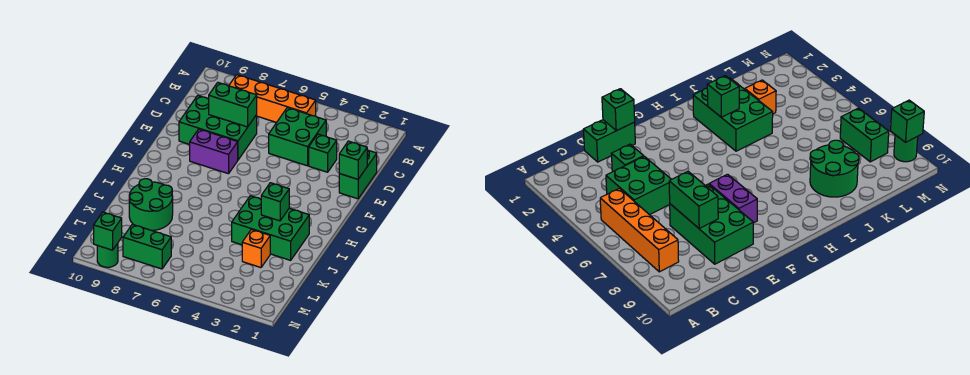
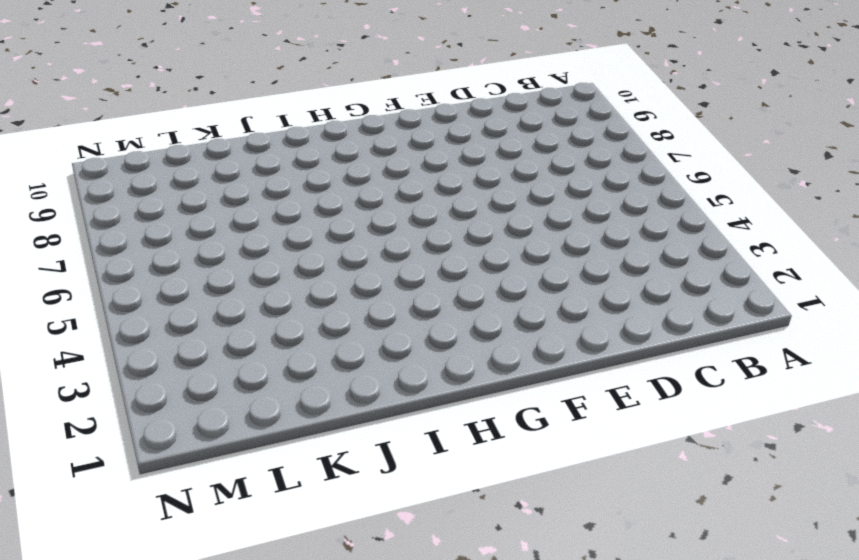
none -> orange brick B5:B8 level 1
none -> green brick C4:D5 level 1
none -> green brick D1:E1 level 1

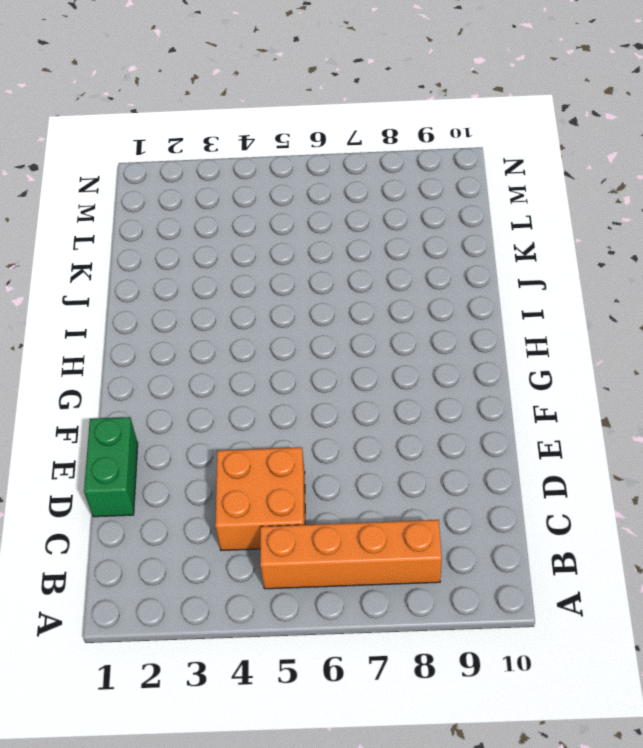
orange brick C4:D5 level 1 -> green brick C4:D5 level 1
none -> green brick D3 level 1
none -> green brick D7:E9 level 1
none -> purple brick F7:F8 level 1

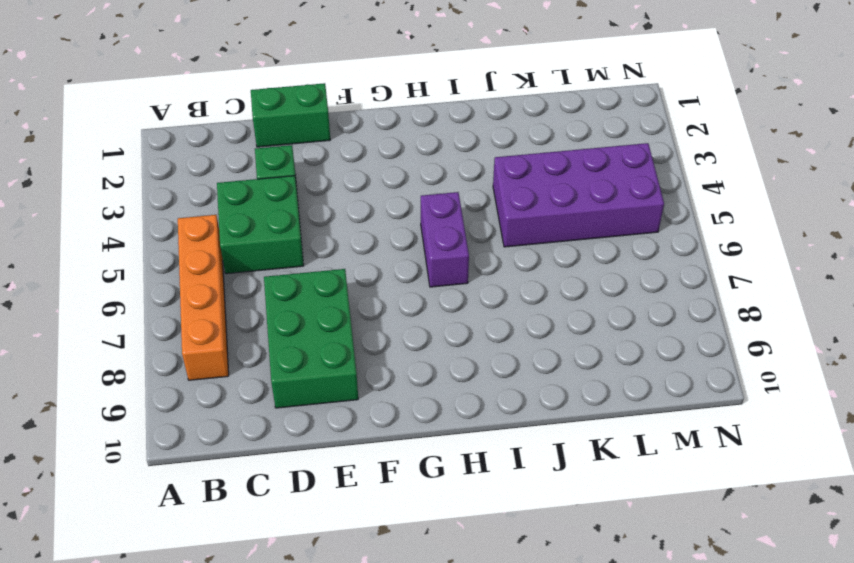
purple brick H5:H6 level 1 -> purple brick F7:F8 level 1
purple brick J4:M5 level 1 -> green brick I2:J4 level 1
none -> green round brick J8:K9 level 1
none -> orange brick K3 level 1
none -> green brick M7:M8 level 1

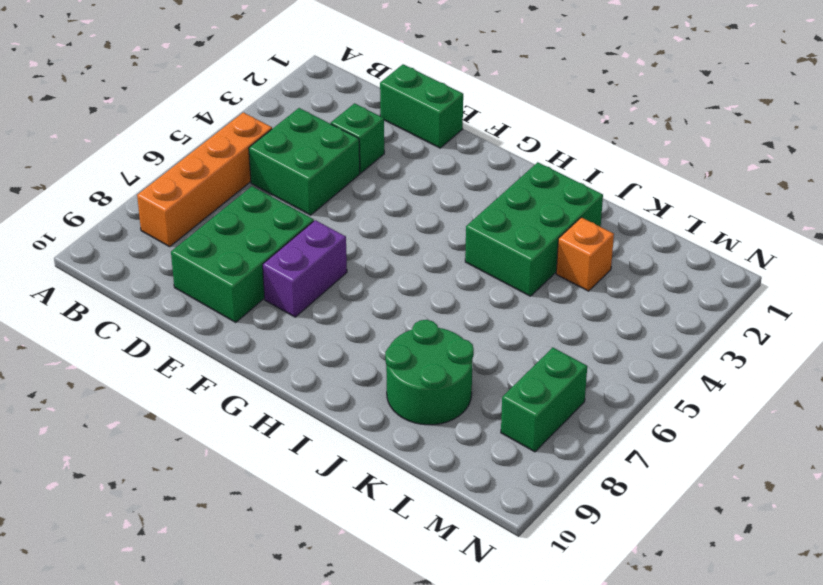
none -> green round brick N9 level 1
none -> green brick D7:D8 level 2
none -> green brick E1 level 2

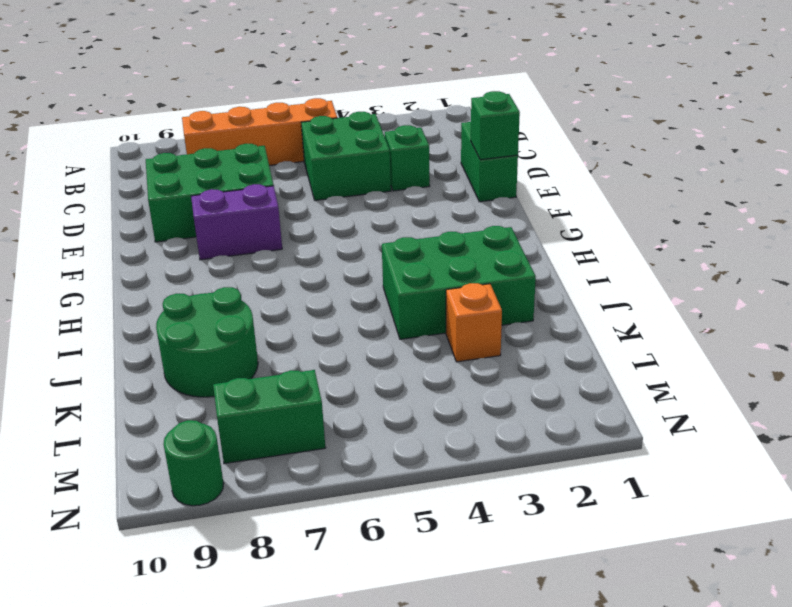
none -> green brick D7:D8 level 2
none -> green brick I3 level 2
none -> green brick N9 level 2

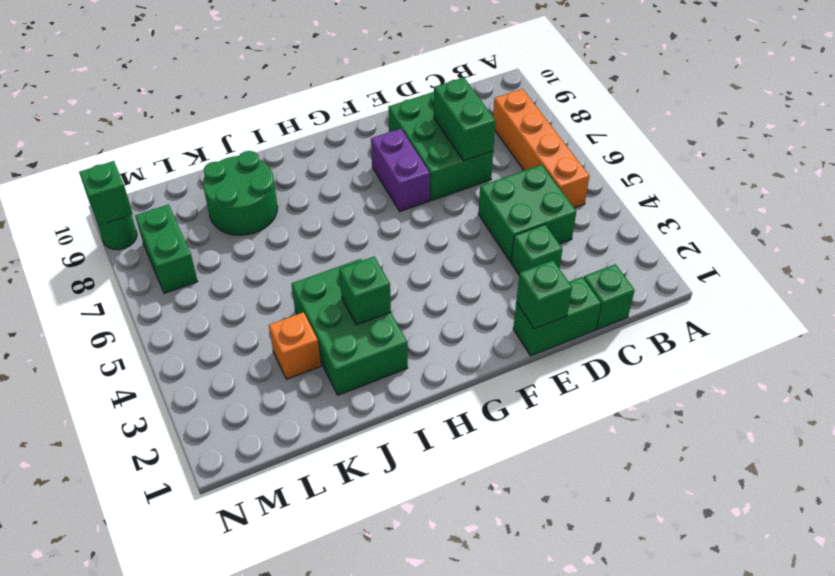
green brick C1 level 1 -> none

